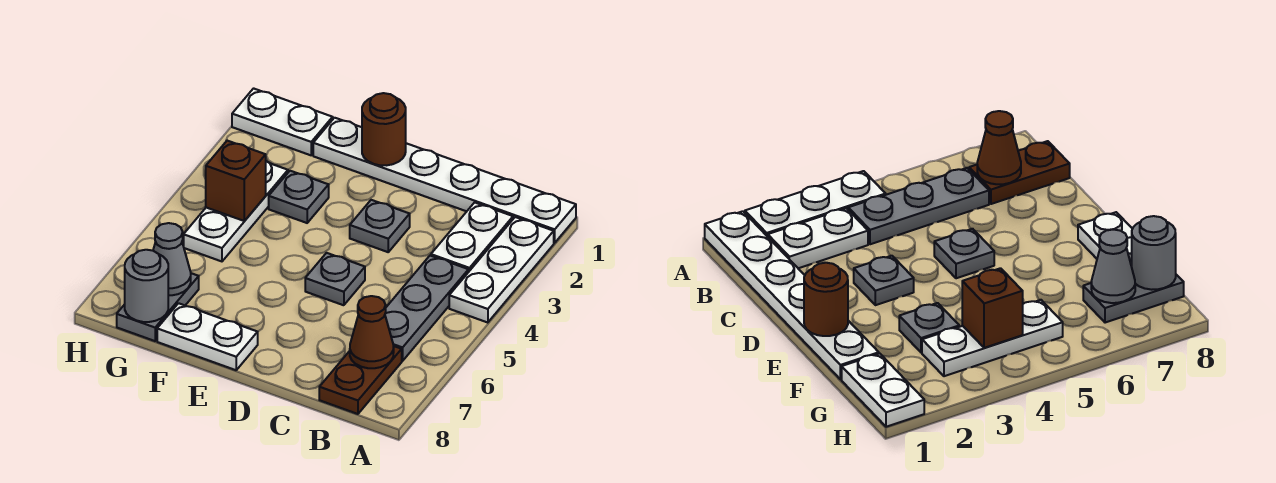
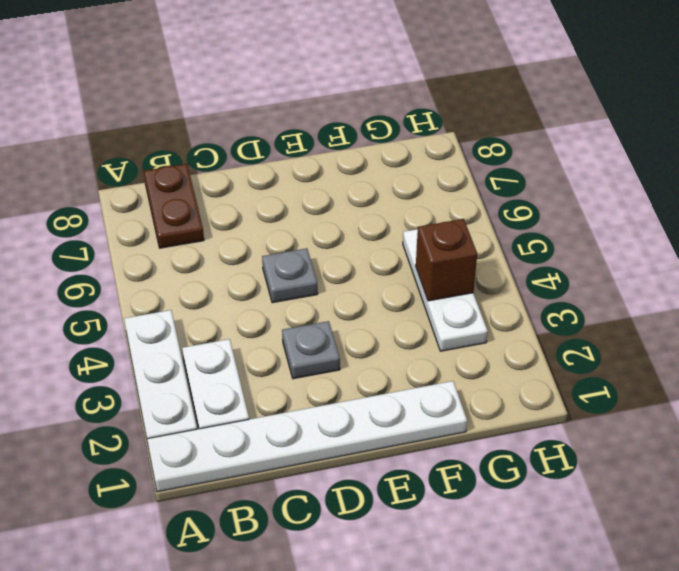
none -> grey plate B4:B6 level 1
none -> white plate E8:F8 level 1
none -> grey plate F3 level 1

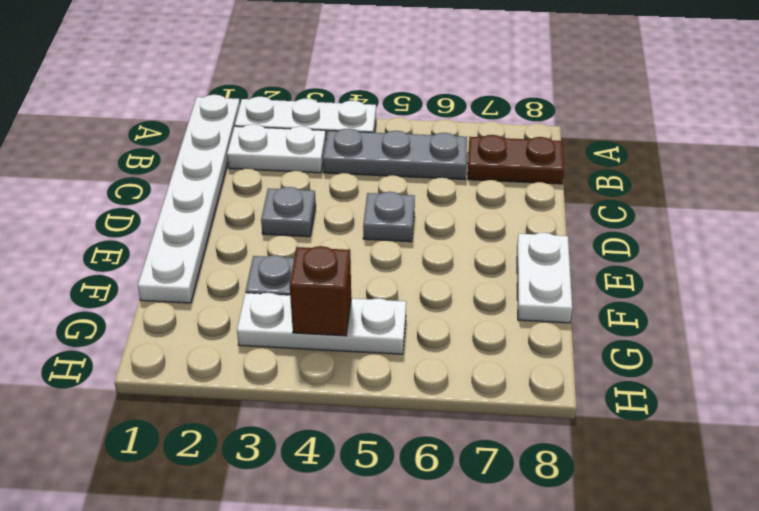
none -> white plate G1:H1 level 1
none -> grey plate G7:G8 level 1
none -> brown cone B7 level 2

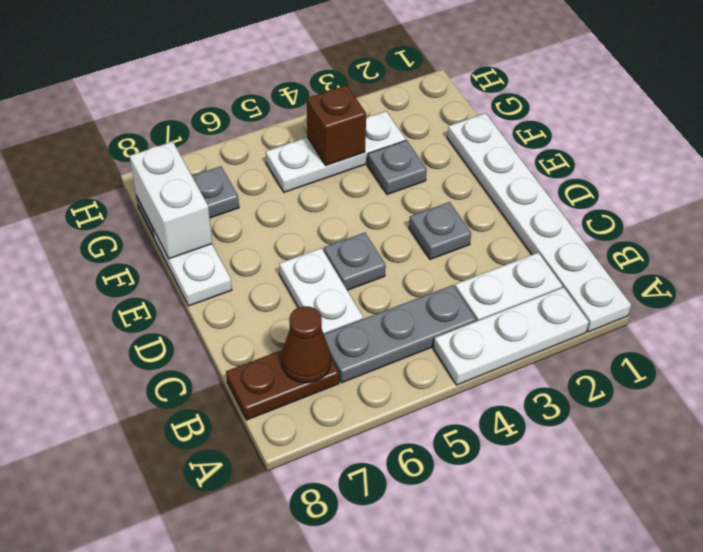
white plate C6:D6 level 1 -> white plate G1:H1 level 1
white brick F8:G8 level 2 -> grey round brick G8 level 2
none -> brown round brick E1 level 2
none -> grey cone G7 level 2

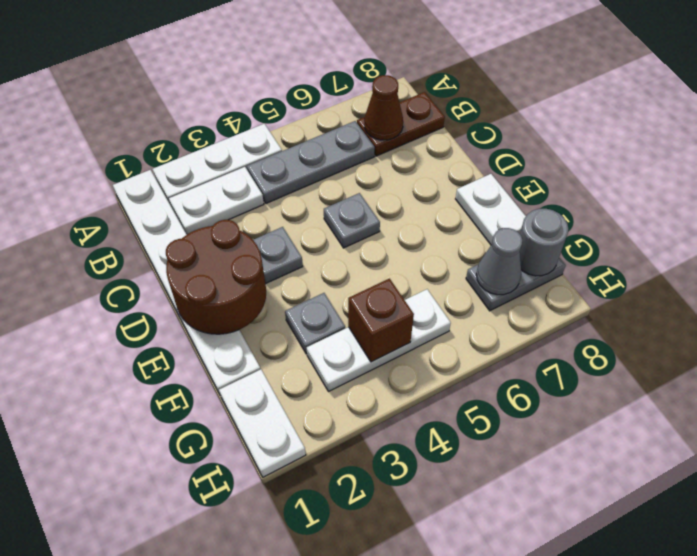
brown round brick D1:E2 level 2 -> brown round brick E1 level 2

